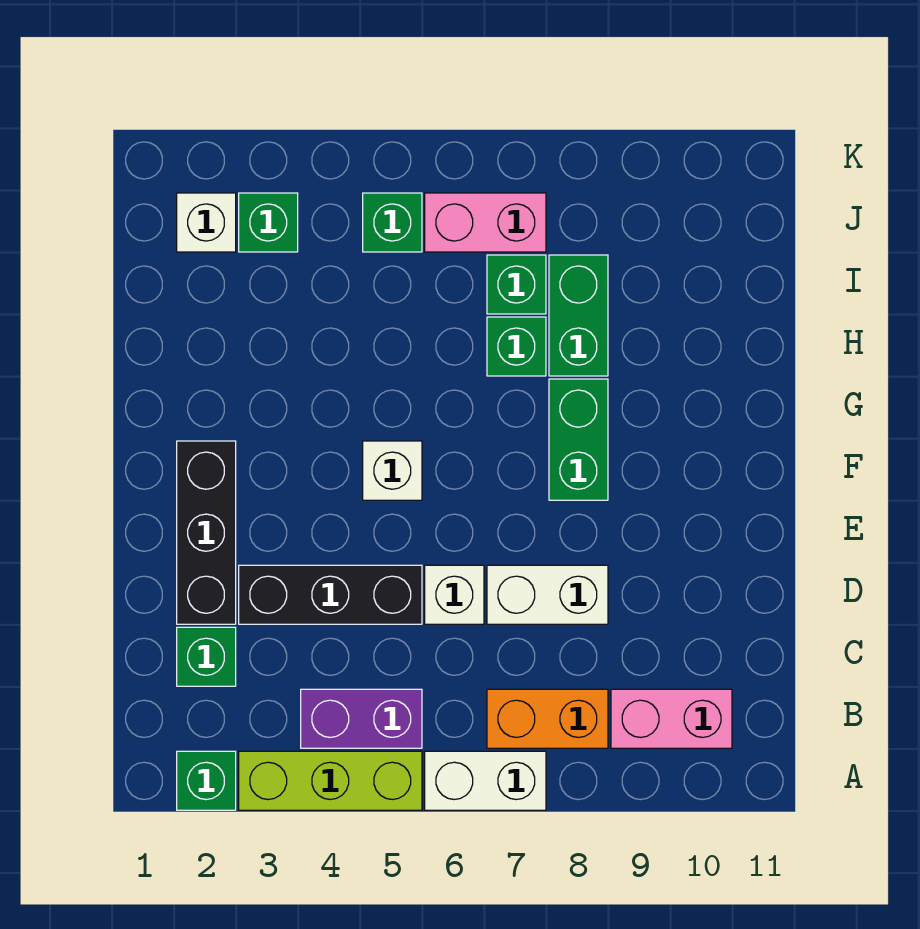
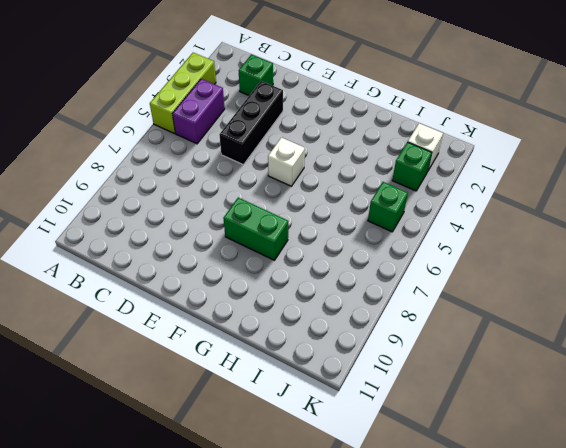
none -> green brick A2 level 1
none -> white brick A6:A7 level 1
none -> orange brick B7:B8 level 1

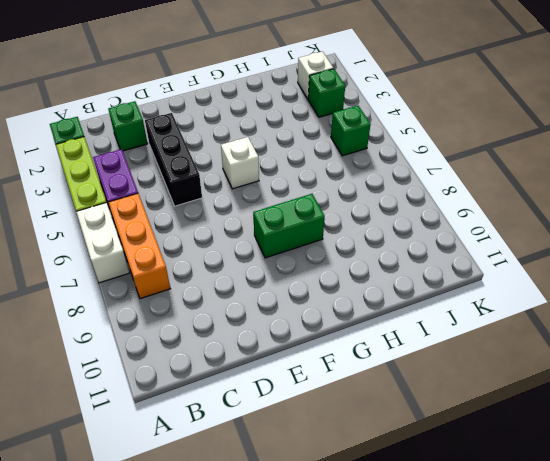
orange brick B6:B8 level 1 -> orange brick B7:B8 level 1
none -> pink brick B9:B10 level 1
none -> black brick D2:F2 level 1
none -> white brick D6 level 1

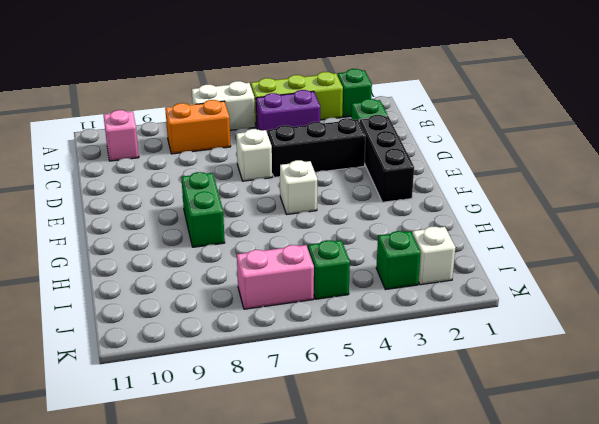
pink brick B10 level 1 -> pink brick B9:B10 level 1
none -> white brick D7:D8 level 1
none -> green brick H7 level 1
none -> green brick H8:I8 level 1

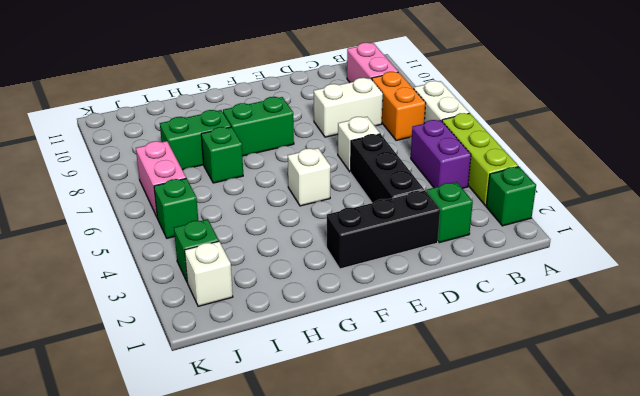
white brick C8:D8 level 1 -> white brick D7:D8 level 1
none -> green brick I7 level 1

